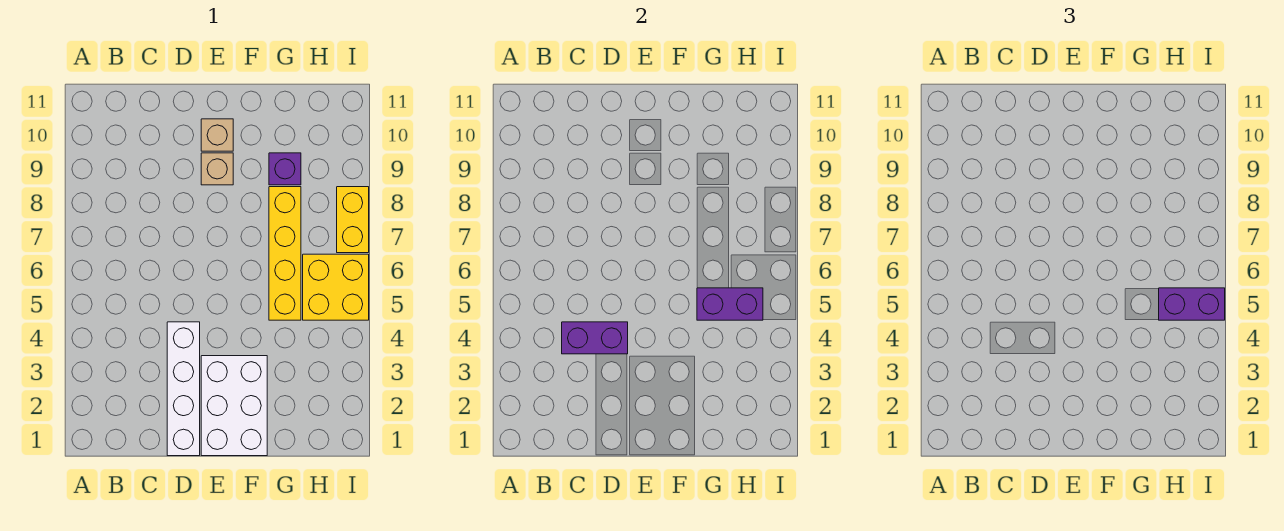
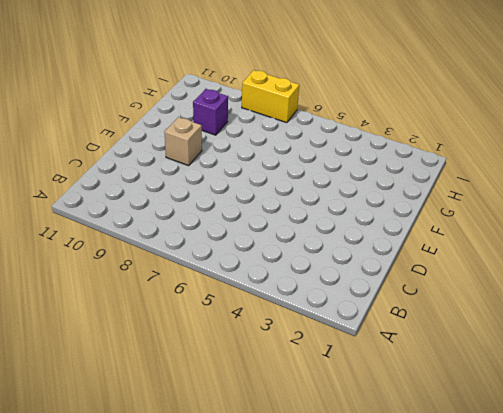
none -> white brick D1:D4 level 1
none -> white brick E1:F3 level 1

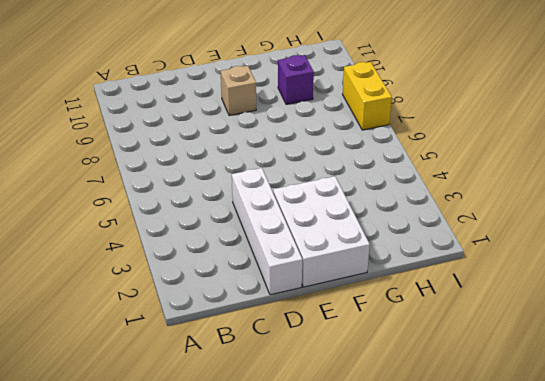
none -> tan brick E10 level 1
none -> yellow brick G5:G8 level 1

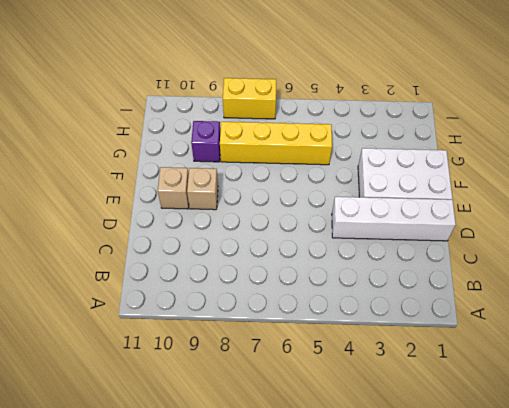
none -> yellow brick H5:I6 level 1
none -> purple brick C4:D4 level 2

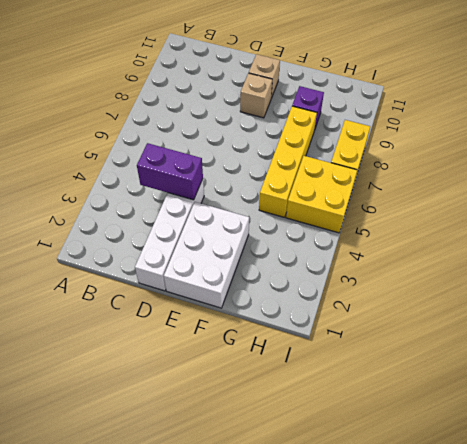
none -> purple brick G5:H5 level 2
none -> purple brick H5:I5 level 3

